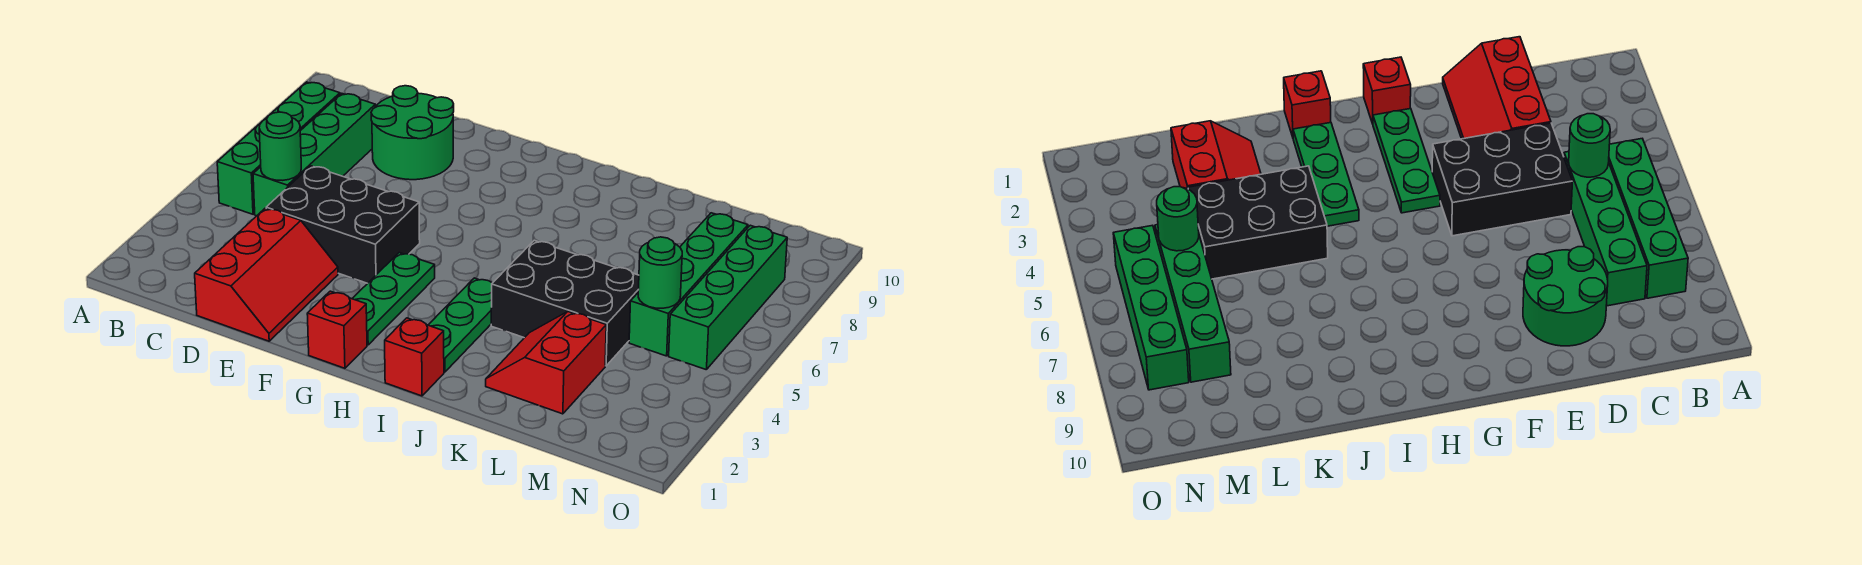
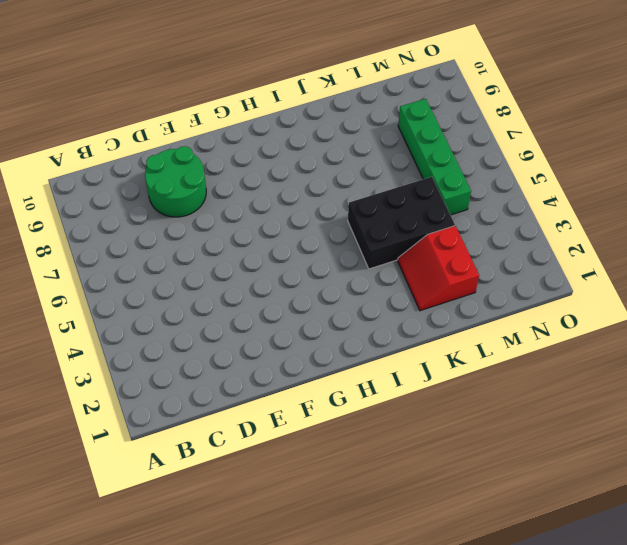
none -> green brick B5:B8 level 1
none -> green brick C5:C8 level 1
none -> red slope D1:E3 level 1 top D

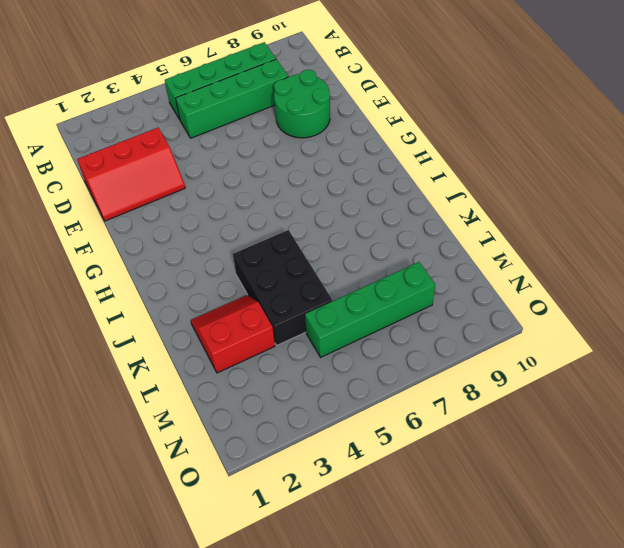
none -> black brick D4:F5 level 1
none -> red brick G1 level 1
none -> green plate G2:G4 level 1

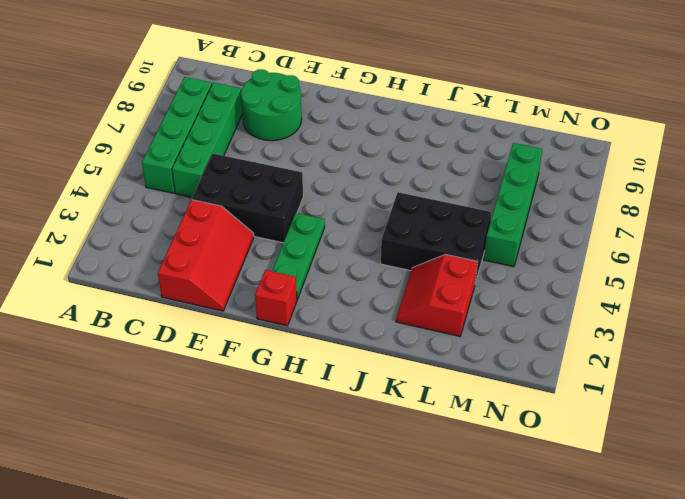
none -> red brick I1 level 1
none -> green plate I2:I4 level 1
none -> green brick N5:N8 level 1

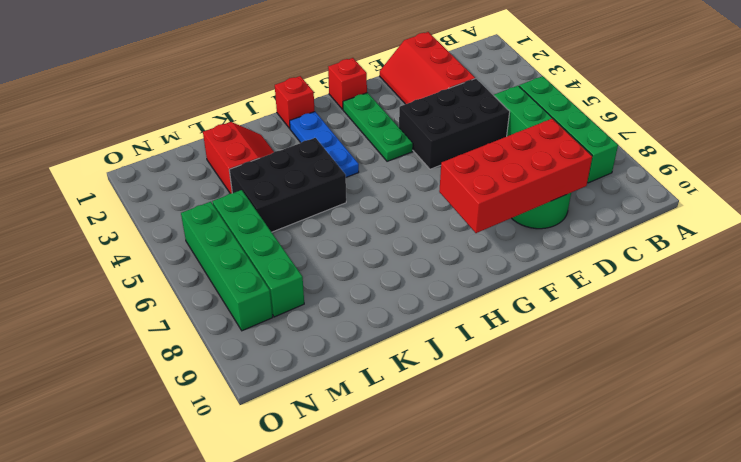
red brick D8:G9 level 2 -> none
blue plate I2:I4 level 1 -> green plate I2:I4 level 1
none -> green round brick C5 level 2
none -> green round brick M5 level 2

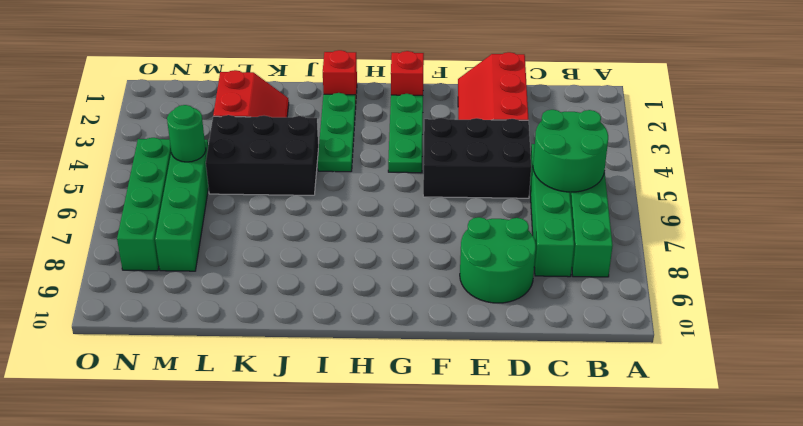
green round brick B5:C6 level 2 -> green round brick C5 level 2

